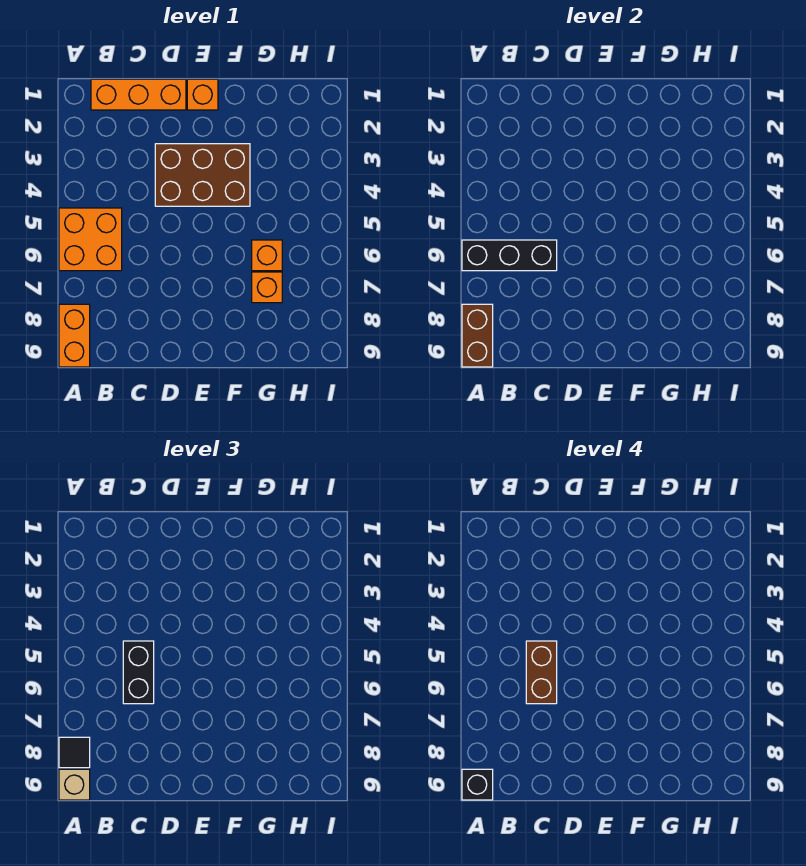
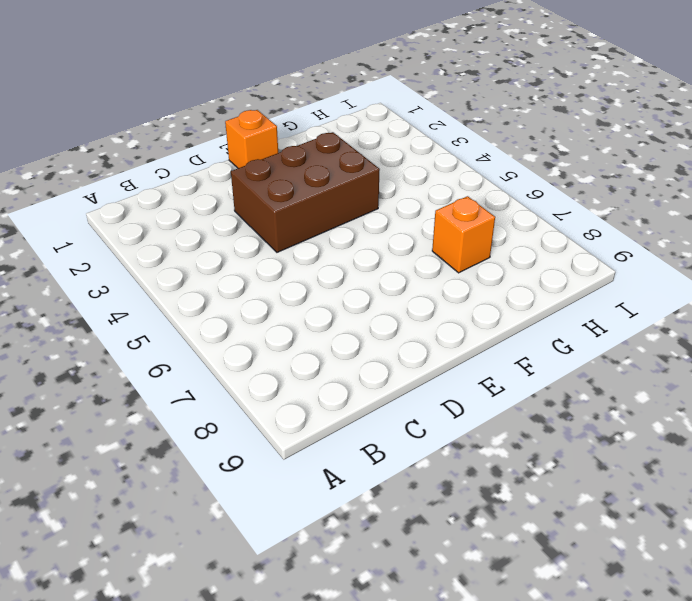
none -> orange brick A5:B6 level 1
none -> orange brick A8:A9 level 1
none -> orange brick B1:D1 level 1

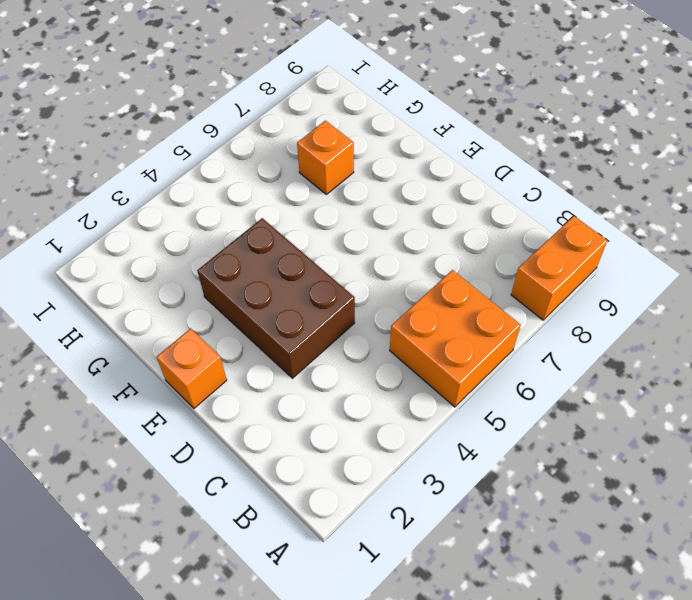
none -> orange brick B1:D1 level 1
none -> orange brick G6 level 1
none -> black brick A6:C6 level 2

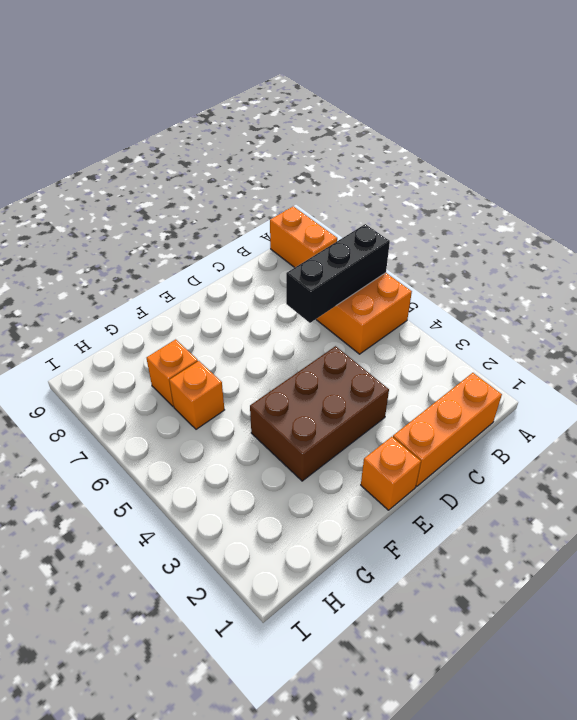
none -> brown brick A8:A9 level 2
none -> black tile A8 level 3
none -> tan brick A9 level 3

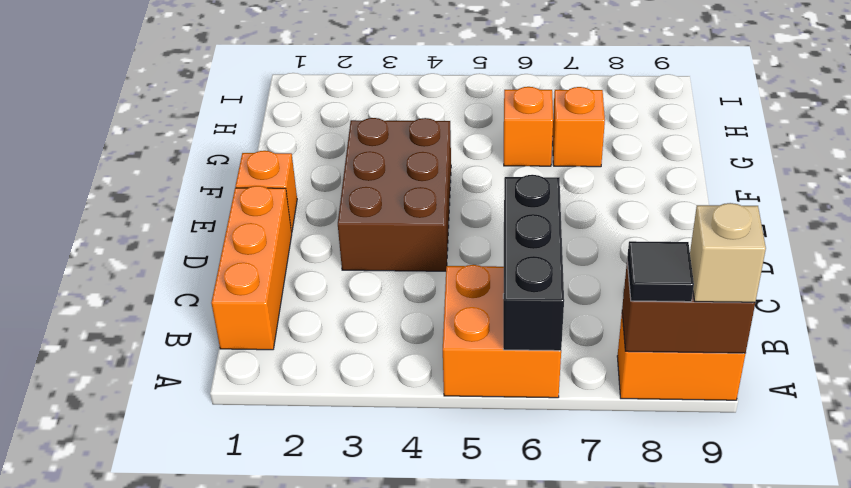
none -> black brick C5:C6 level 3
none -> black brick A9 level 4
none -> brown brick C5:C6 level 4

